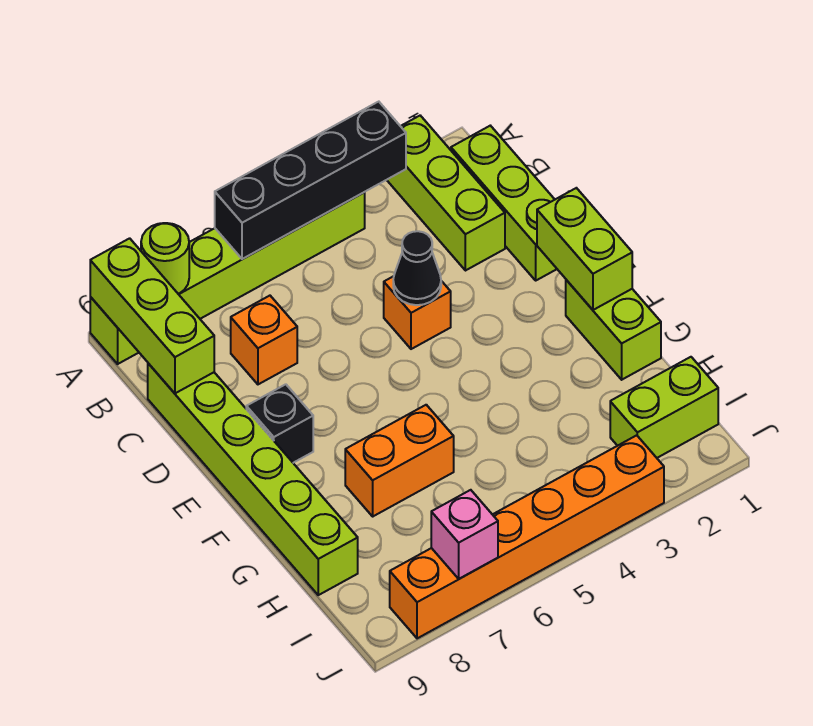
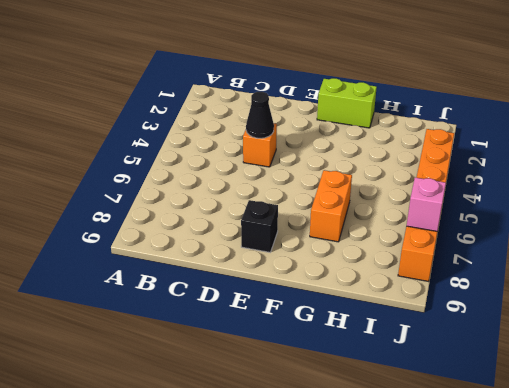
none -> lime brick A2:C2 level 1
none -> lime brick A4:A9 level 1
none -> lime brick B1:D1 level 1

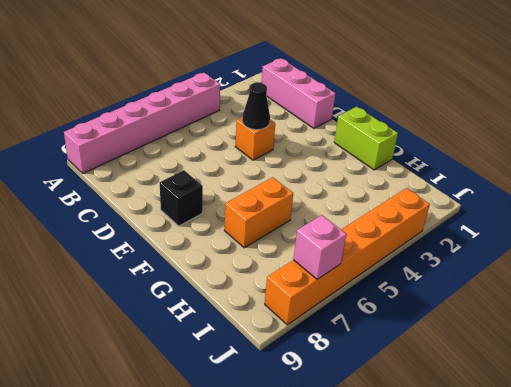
pink brick A4:A9 level 1 -> lime brick A4:A9 level 1
pink brick B1:D1 level 1 -> lime brick B1:D1 level 1
none -> lime brick A2:C2 level 1
none -> orange brick C7 level 1
none -> lime brick C9:H9 level 1

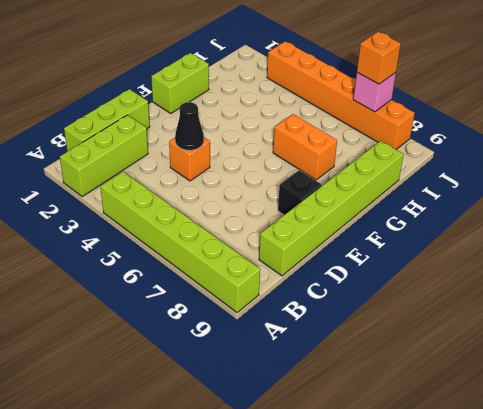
orange brick J7 level 3 -> orange brick C7 level 1
none -> lime brick I1:I2 level 1
none -> black brick A3:A6 level 2
none -> lime round brick A8 level 2

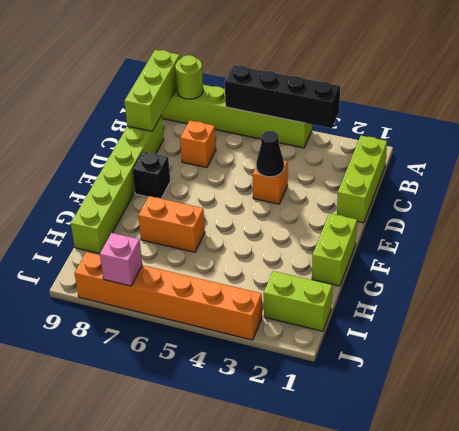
none -> lime brick A2:C2 level 1
none -> lime brick E1:F1 level 2

